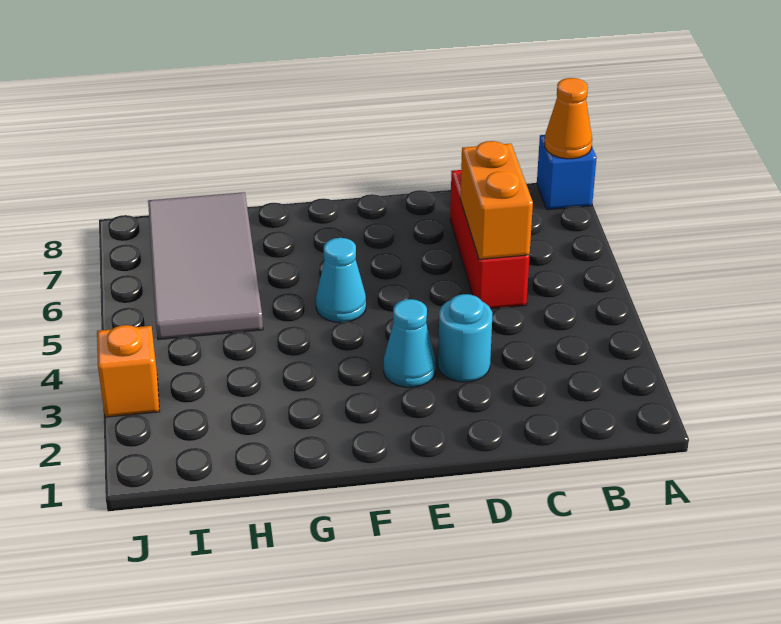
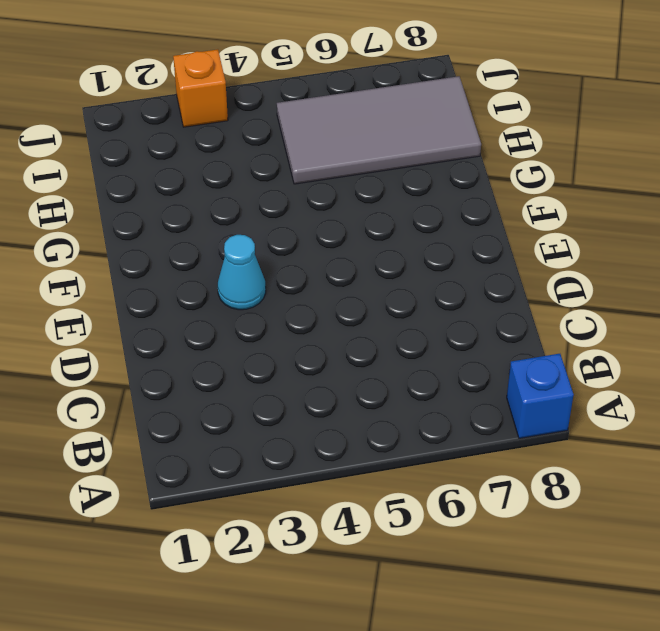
none -> red brick C5:C7 level 1
none -> cyan round brick D3 level 1

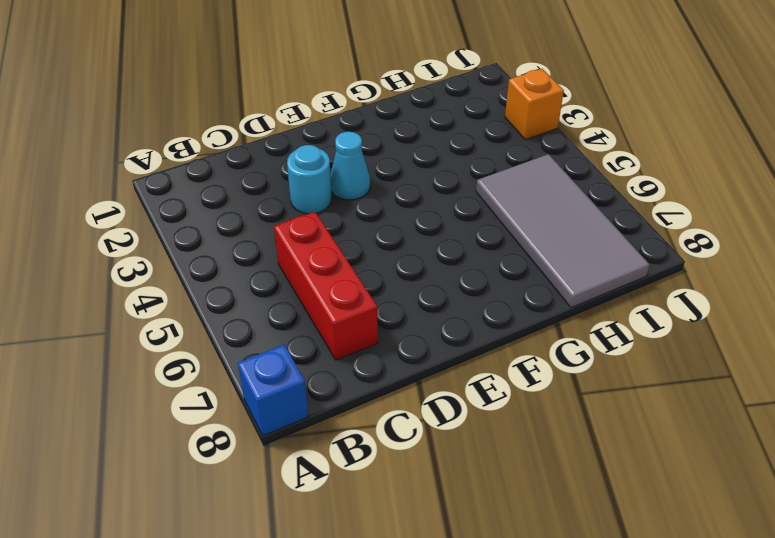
none -> cyan cone F5 level 1
none -> orange cone A8 level 2

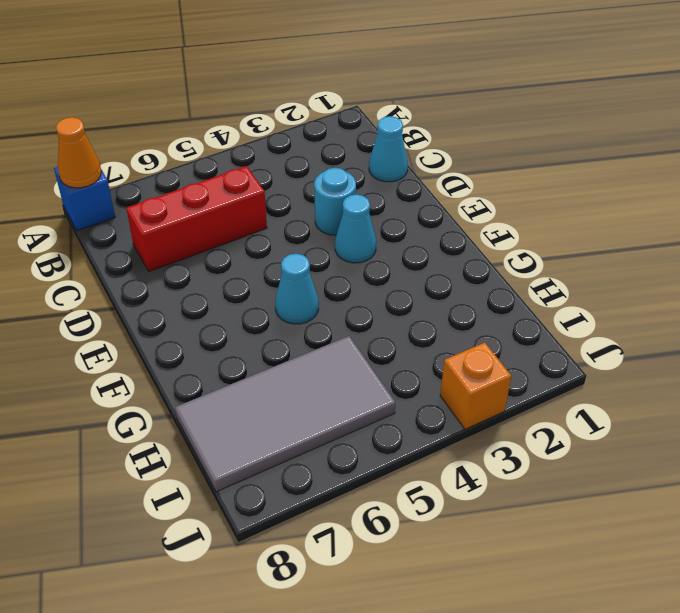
cyan cone C1 level 1 -> none
none -> orange brick C5:C6 level 2

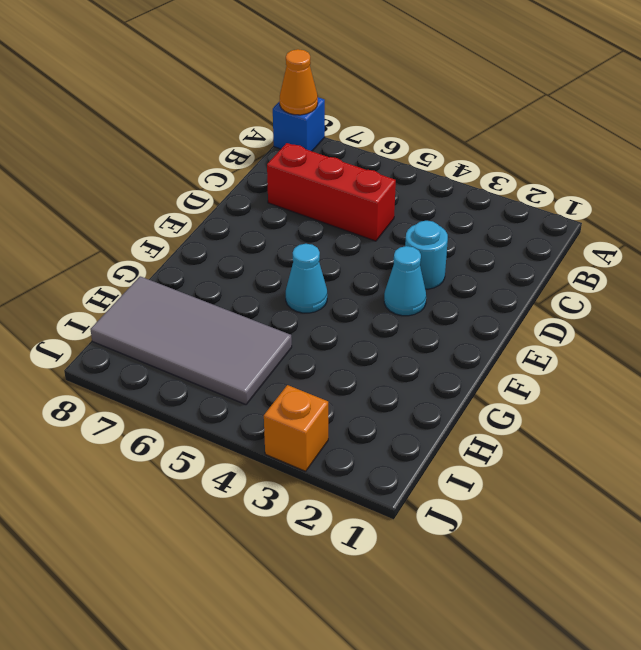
none -> orange brick C5:C6 level 2

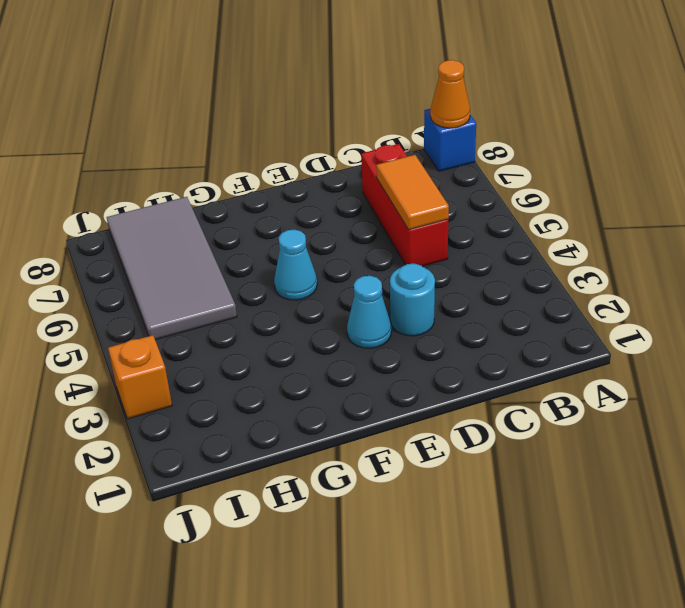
orange tile C5:C6 level 2 -> orange brick C5:C6 level 2

